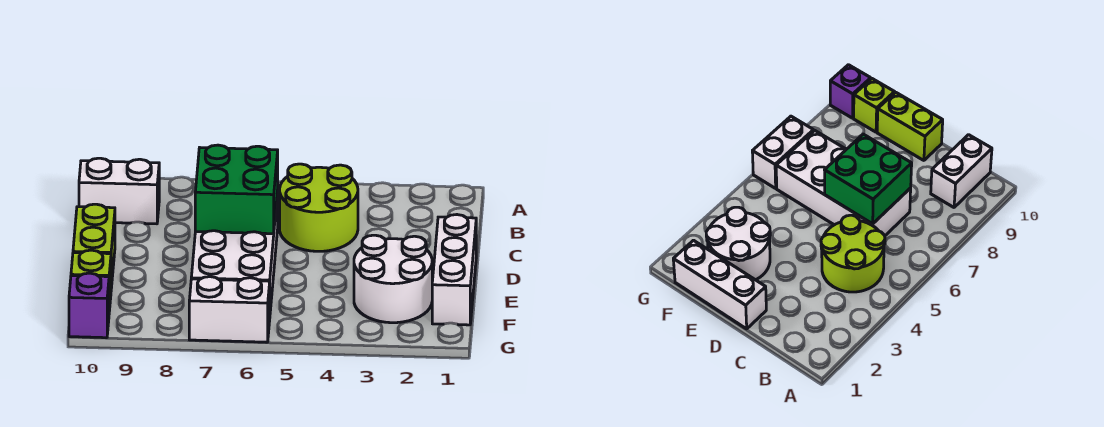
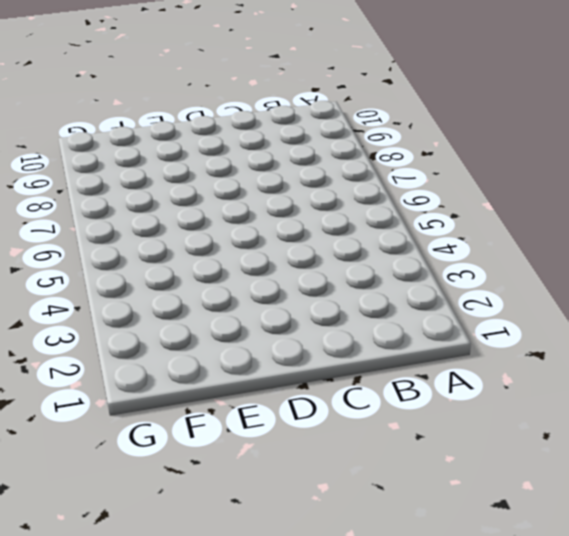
none -> lime round brick B4:C5 level 1
none -> white brick B9:B10 level 1

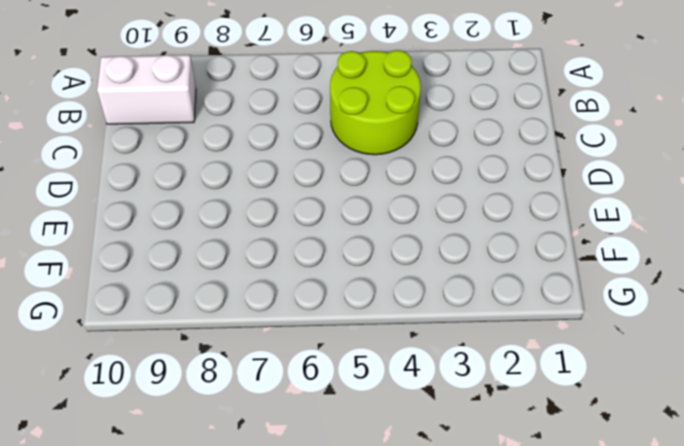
none -> white brick C6:F7 level 1
none -> white brick D1:F1 level 1

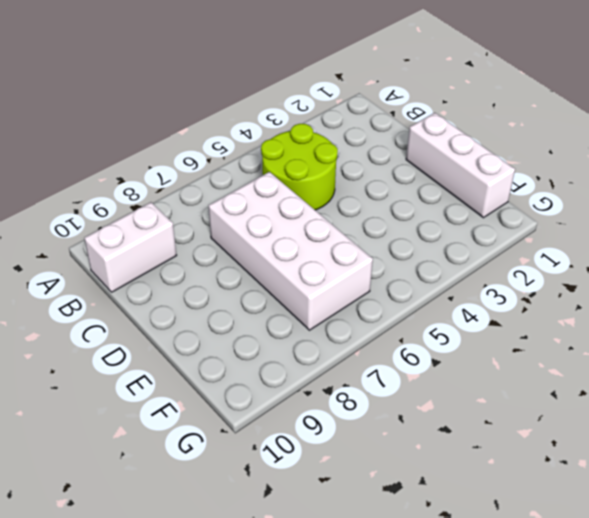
none -> lime brick D10:E10 level 1
none -> white round brick E2:F3 level 1

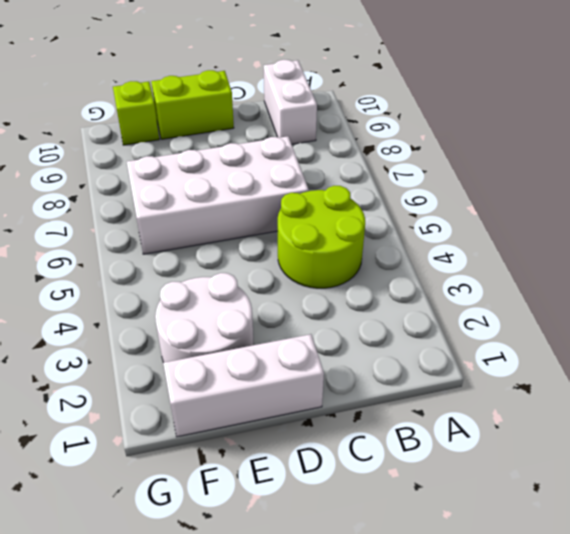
none -> white brick G6:G7 level 1
none -> purple brick G10 level 1

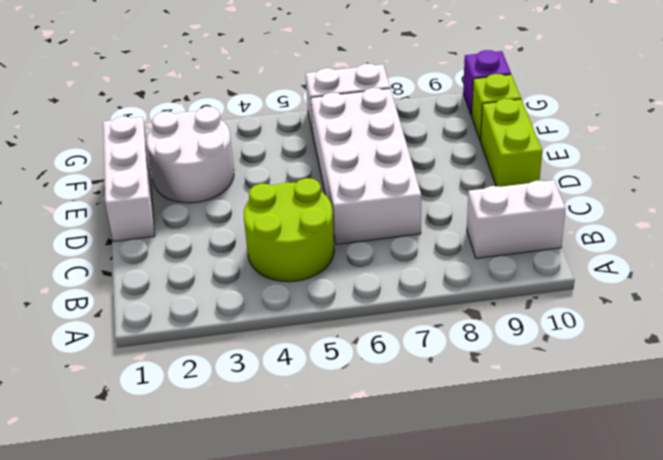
none -> green brick C6:D7 level 2

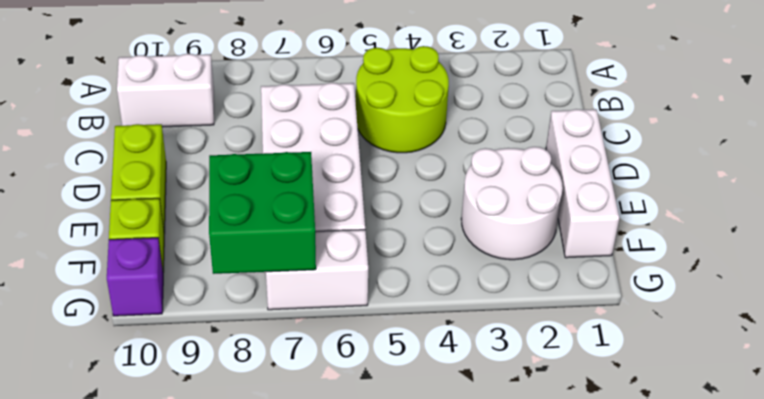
green brick F7:G8 level 2 -> green brick C6:D7 level 2

